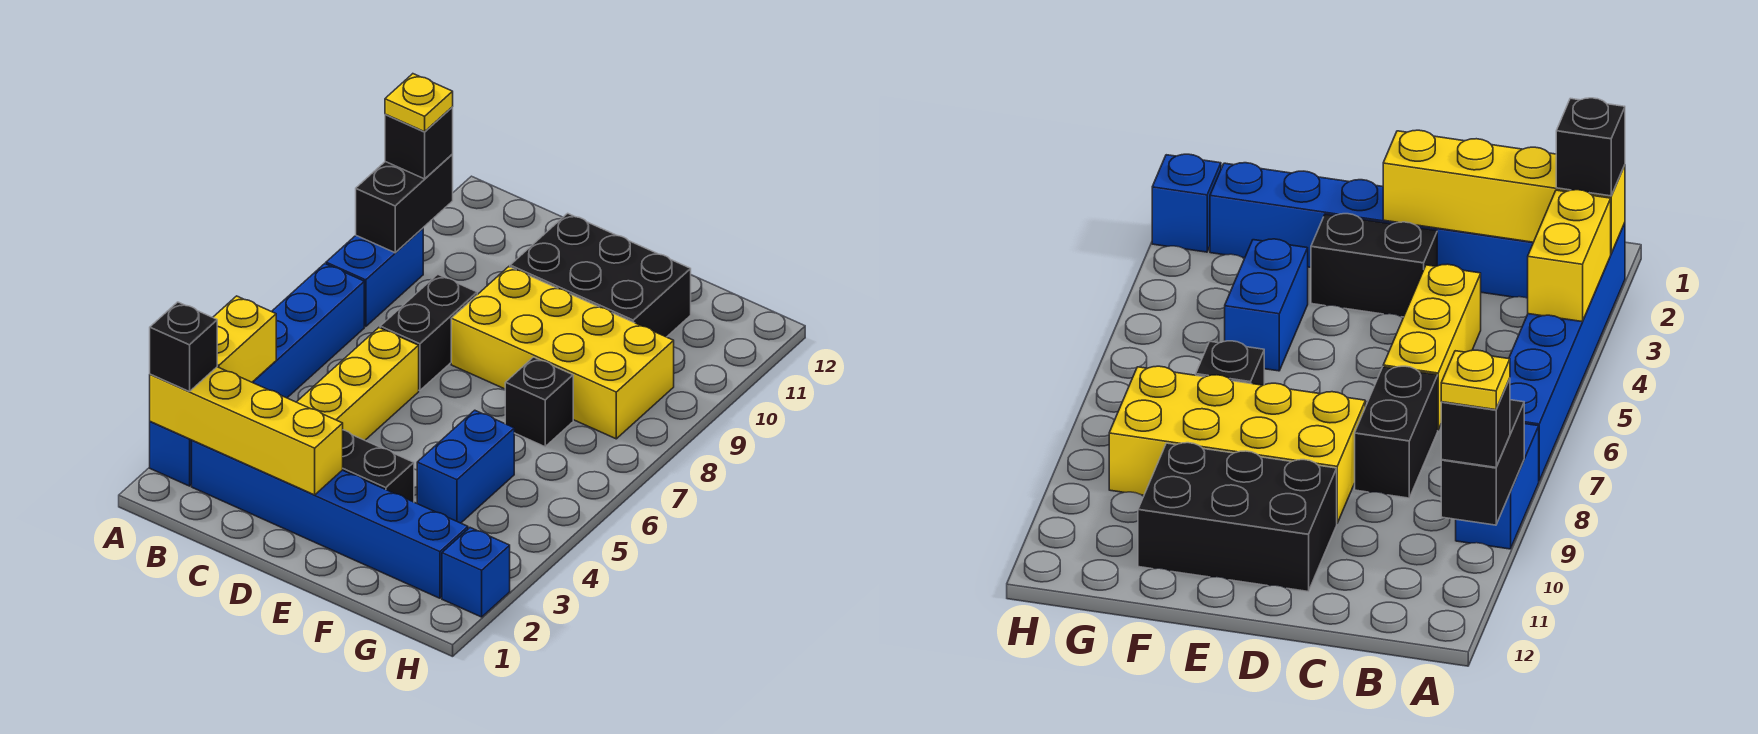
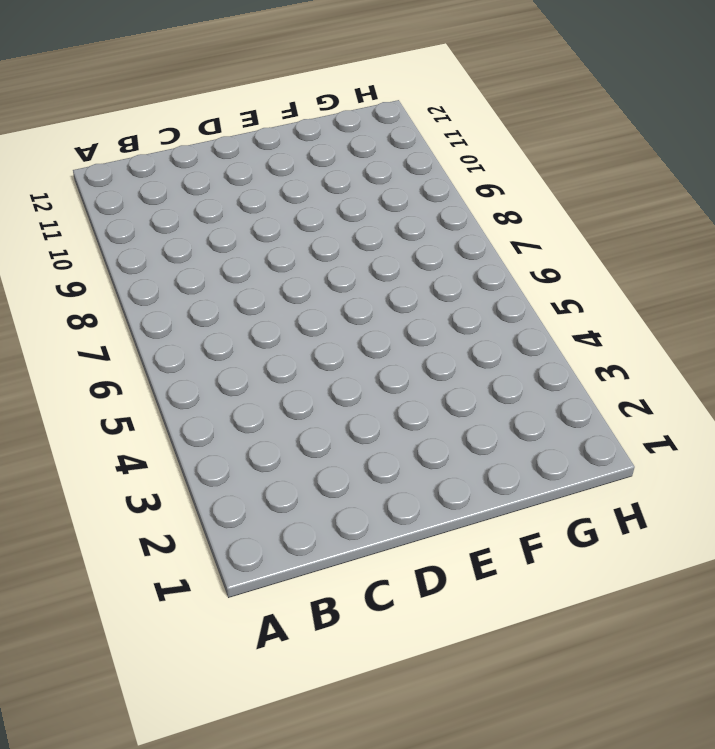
none -> blue brick A2:A7 level 1
none -> blue brick A8:A9 level 1
none -> blue brick B2:G2 level 1

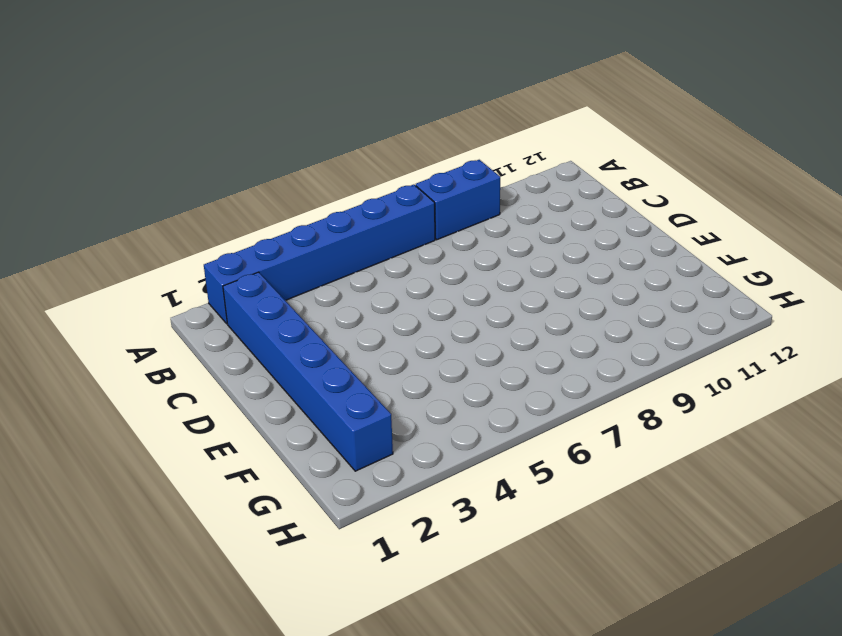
none -> yellow brick C4:C6 level 1
none -> black brick C7:C8 level 1
none -> black brick D3:E3 level 1

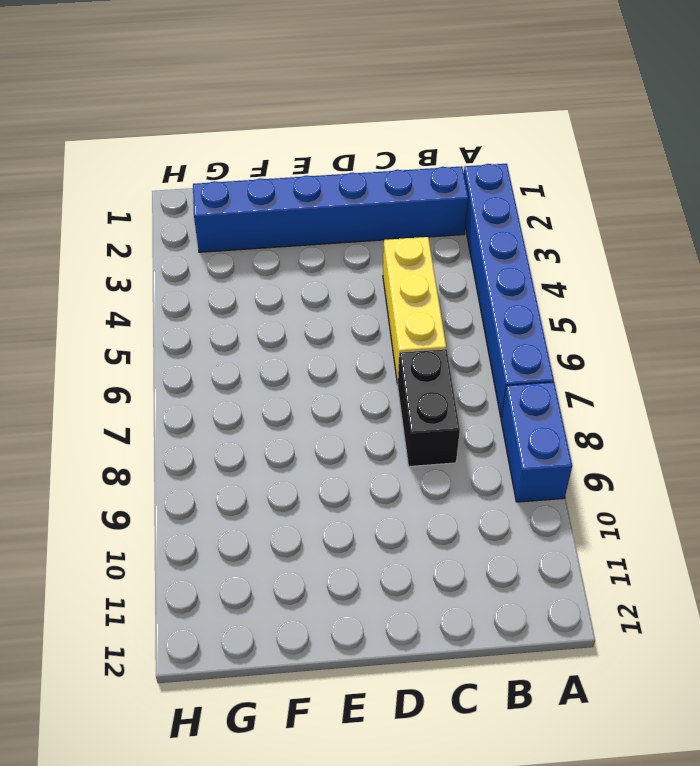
none -> black brick D3:E3 level 1
none -> yellow brick D8:G9 level 1
none -> black brick D10:F11 level 1

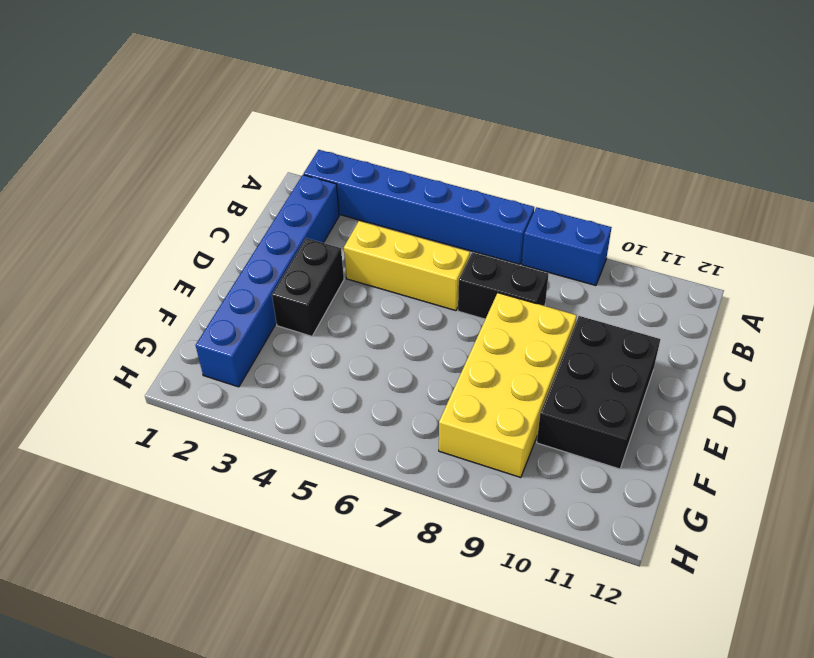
none -> blue brick F4:F5 level 1
none -> black brick F7 level 1
none -> blue brick H2 level 1

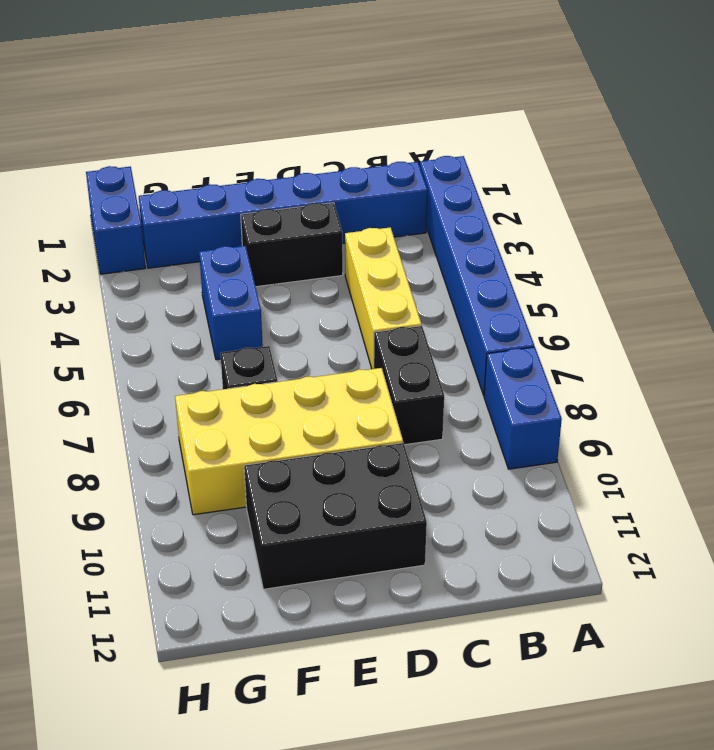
blue brick H1:H2 level 1 -> blue brick H2 level 1
none -> yellow brick A2:D2 level 2
none -> yellow brick A3:A4 level 2
none -> black brick A9:A10 level 2

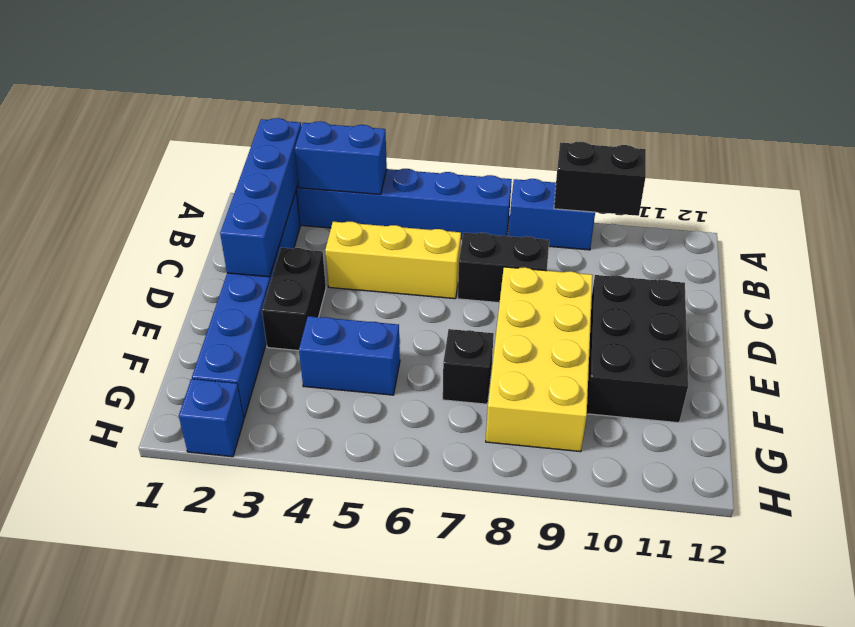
blue brick A2:D2 level 2 -> yellow brick A2:D2 level 2
blue brick A3:A4 level 2 -> yellow brick A3:A4 level 2
none -> black brick A2 level 3
none -> black brick A10 level 3
none -> yellow plate A10 level 4

